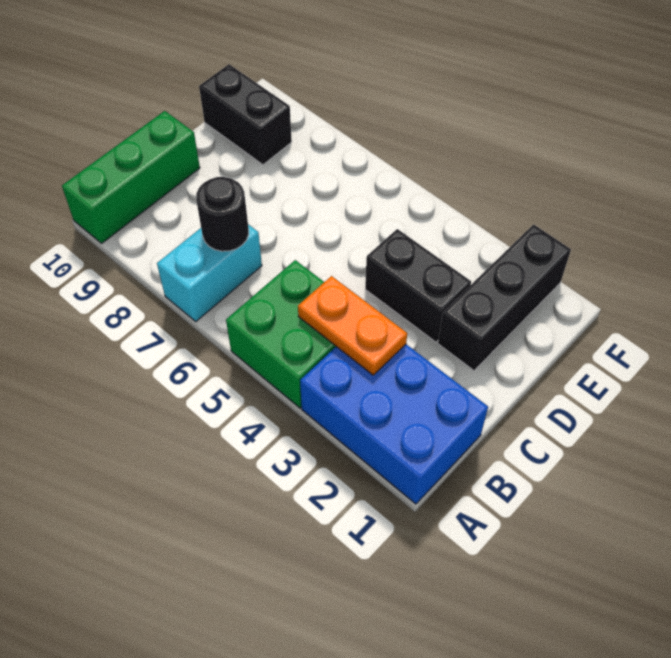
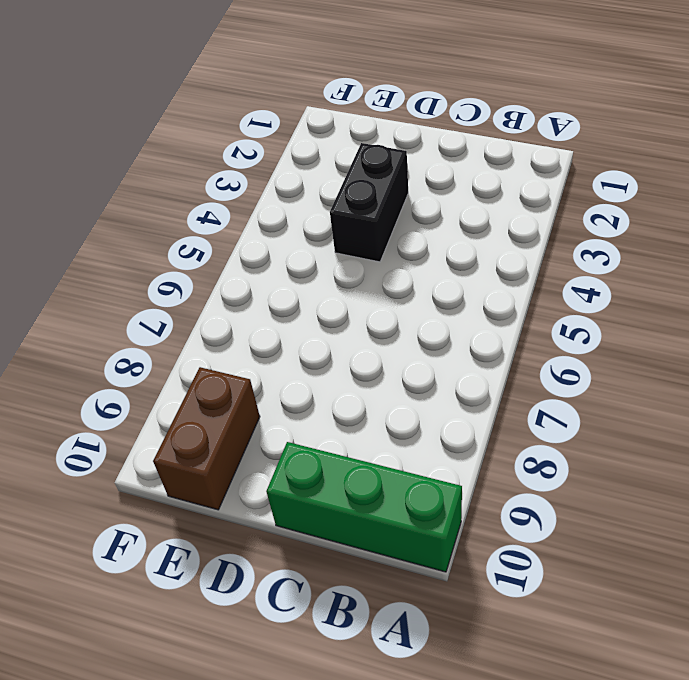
brown brick E9:E10 level 1 -> black brick E9:E10 level 1
none -> blue brick A1:B3 level 1
none -> green brick A4:B5 level 1

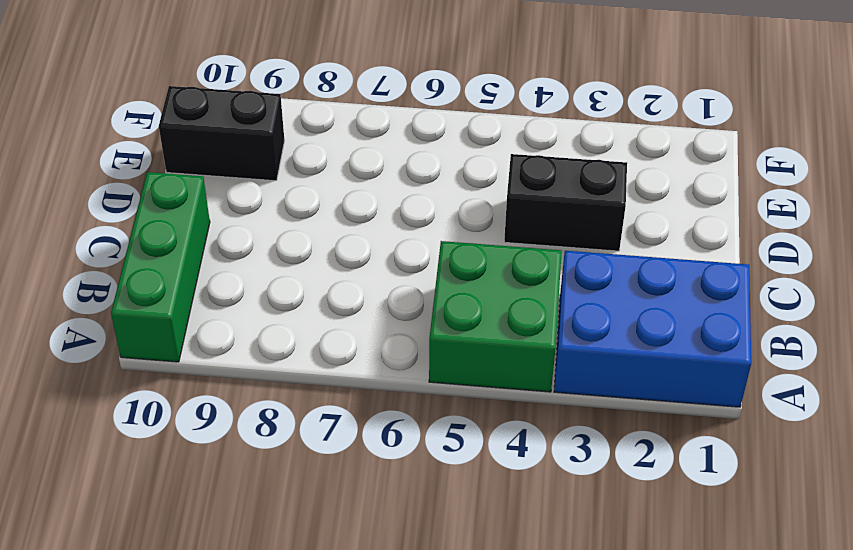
none -> cyan brick A7:B7 level 1
none -> black brick D2:F2 level 1

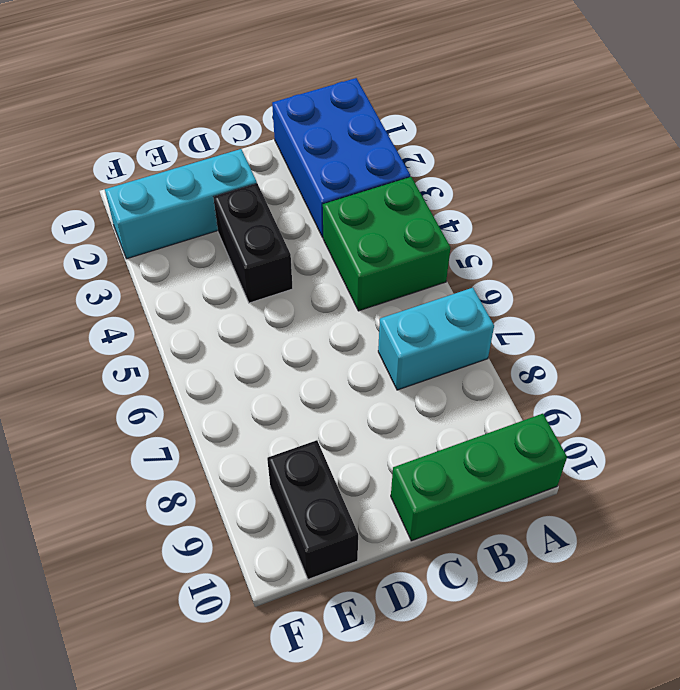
cyan brick D2:F2 level 1 -> black brick D2:F2 level 1
none -> orange plate B3:B4 level 2
none -> black round brick B7 level 2

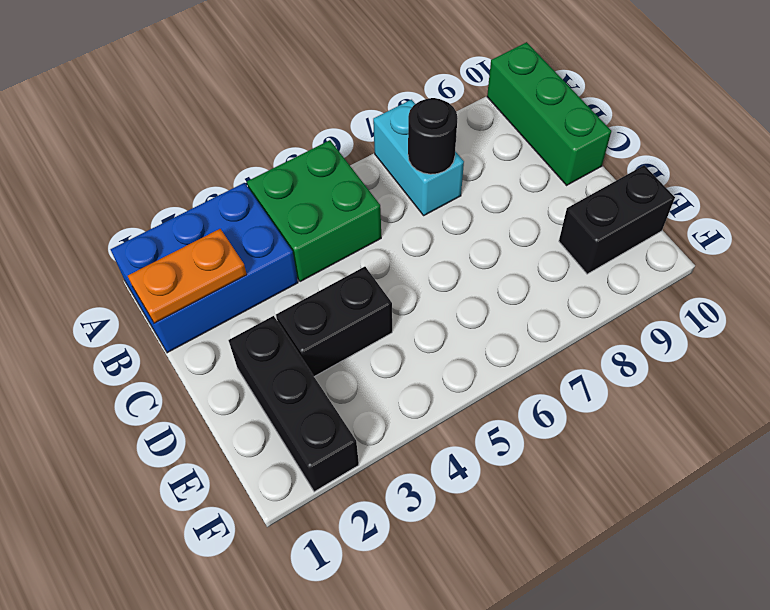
orange plate B1:B2 level 2 -> orange plate B3:B4 level 2

